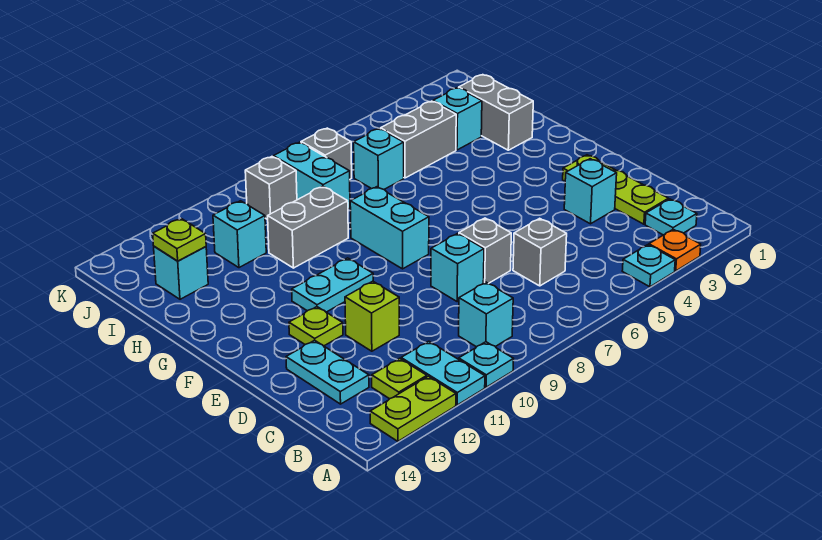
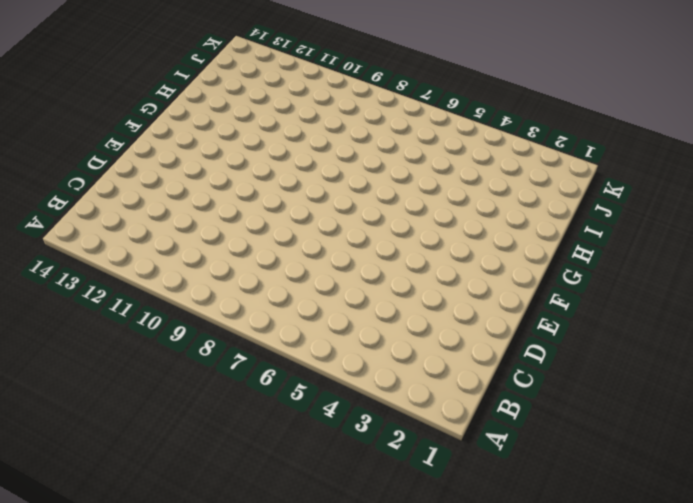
none -> orange plate A3 level 1
none -> cyan plate A4 level 1
none -> cyan plate A10 level 1

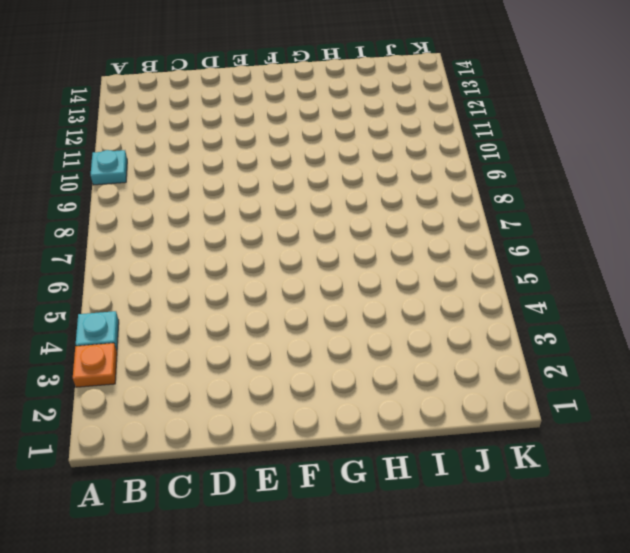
none -> cyan plate A11:B11 level 1
none -> lime plate A12:A13 level 1
none -> cyan plate B2 level 1

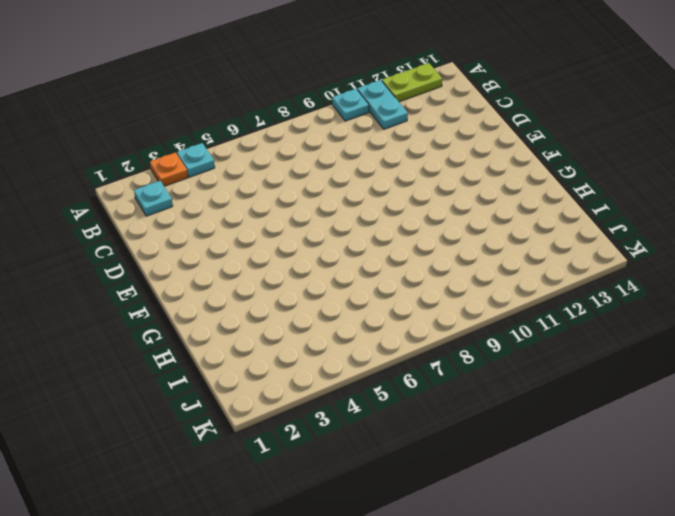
none -> cyan brick B9 level 1
none -> lime plate B12 level 1
none -> lime plate C2:E2 level 1

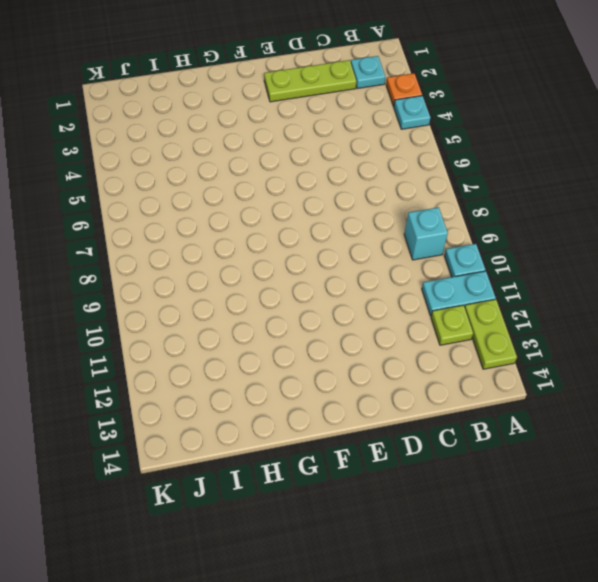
none -> grey brick C6 level 1
none -> cyan plate C13:D13 level 1
none -> cyan brick D3 level 1

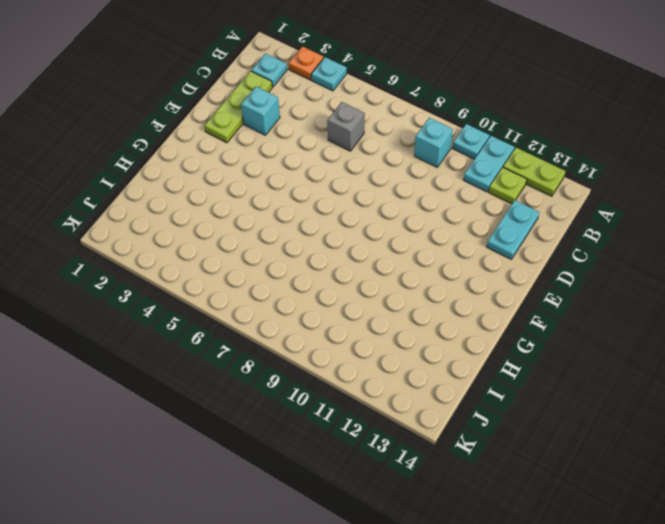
none -> grey brick D7 level 1
none -> cyan brick D8 level 1
none -> lime brick D11 level 1

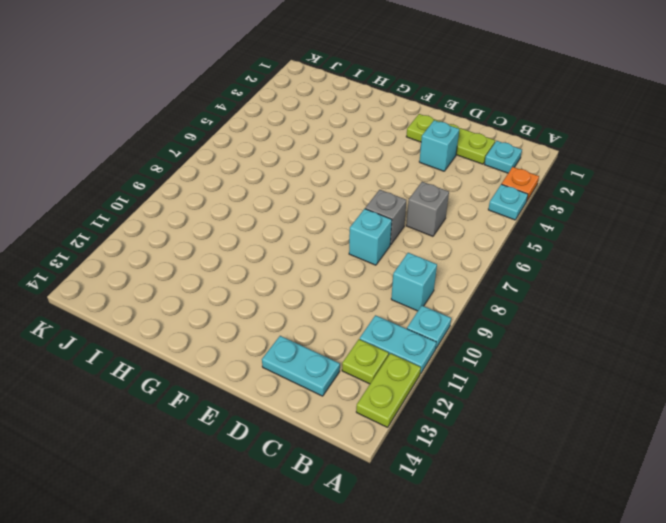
none -> lime brick D11 level 1
none -> lime plate E12 level 1
none -> cyan brick F8:G8 level 1

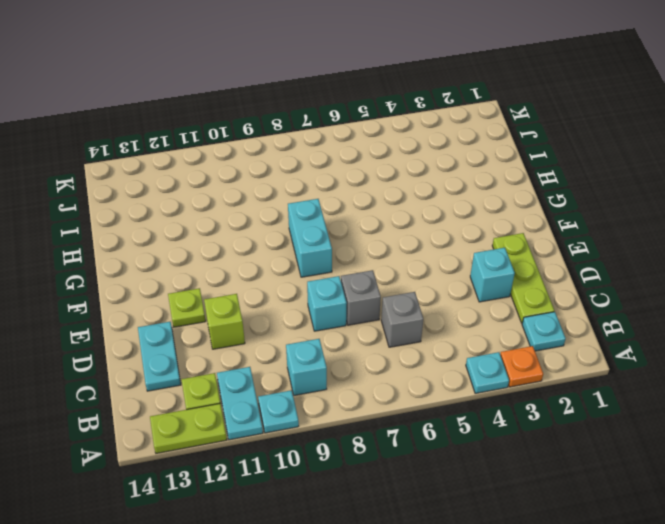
none -> cyan plate F10:F11 level 1
none -> grey brick H2:I2 level 1
none -> grey brick H9:H10 level 1

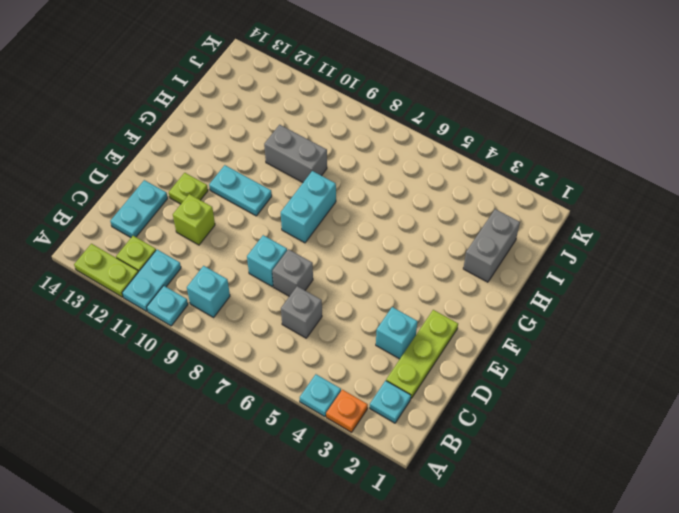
none -> cyan brick I3 level 1
none -> grey brick I4:I5 level 1
none -> cyan brick I6 level 1

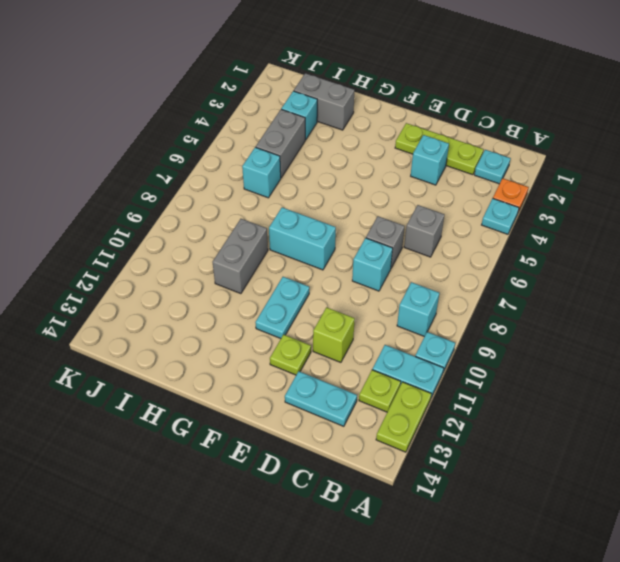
none -> cyan brick I8:J8 level 1
none -> cyan brick I11 level 1
none -> cyan brick I13 level 1

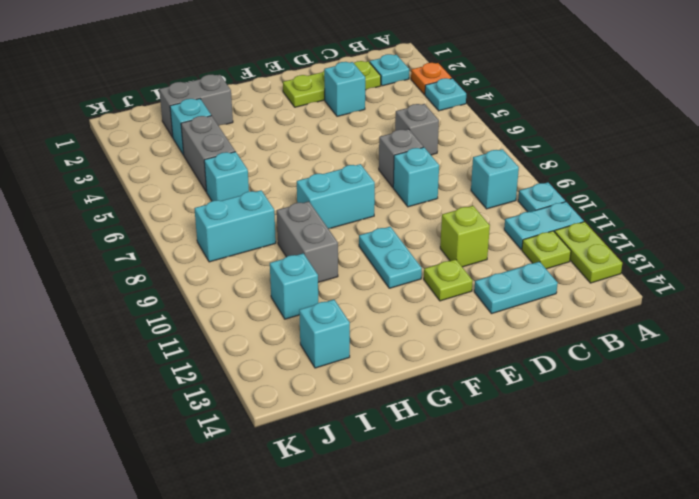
none -> grey brick J7 level 1
none -> grey brick J9 level 1
none -> lime plate I13 level 2

